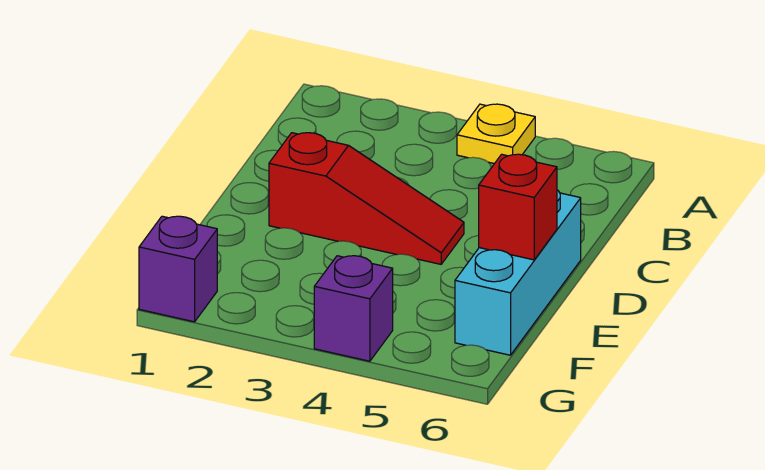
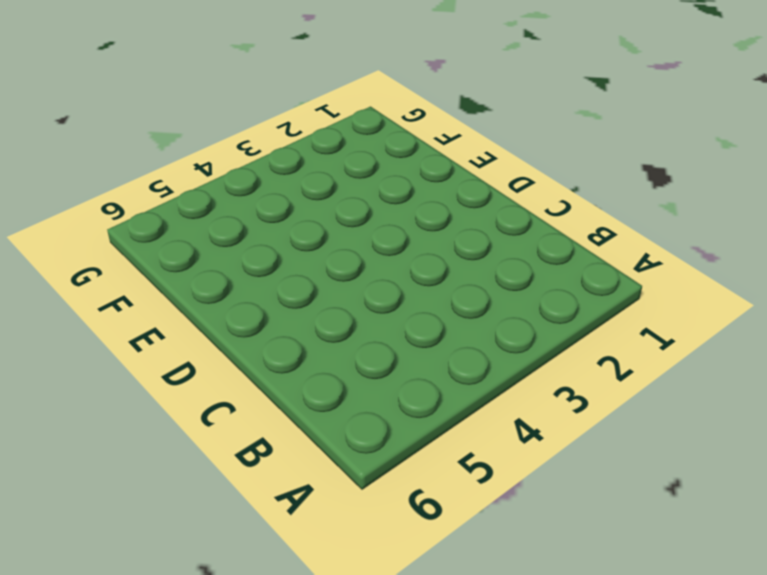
none -> yellow plate A4 level 1
none -> red slope D2:D4 level 1 top 2

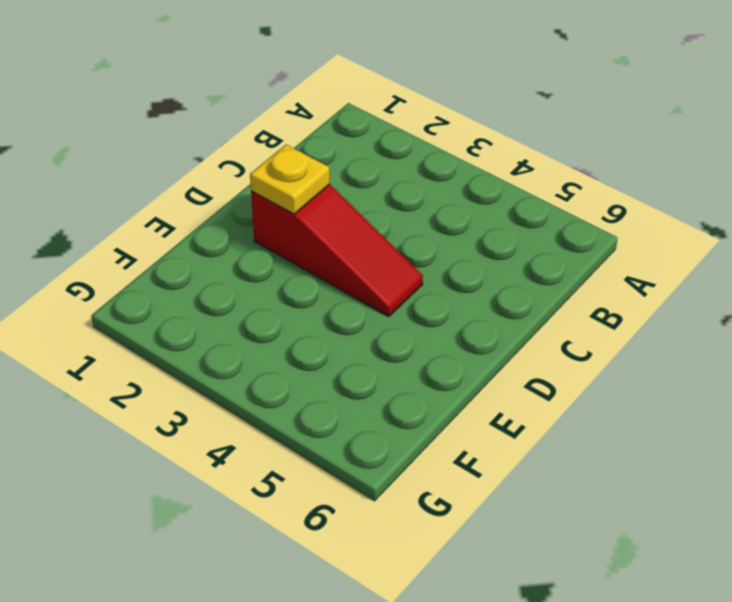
yellow plate D2 level 2 -> yellow plate A4 level 1
none -> cyan brick D6:F6 level 1
none -> purple brick G1 level 1

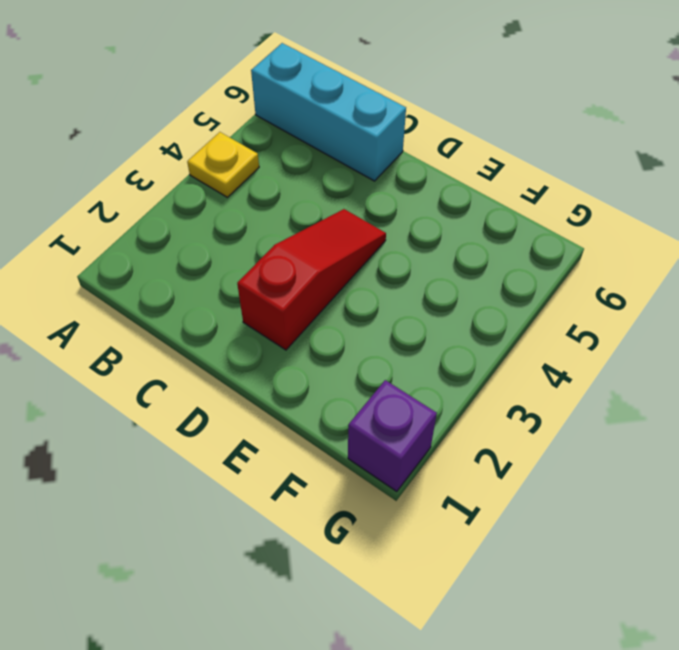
cyan brick A6:C6 level 1 -> cyan brick D6:F6 level 1
none -> purple brick G4 level 1
none -> red brick E6 level 2

